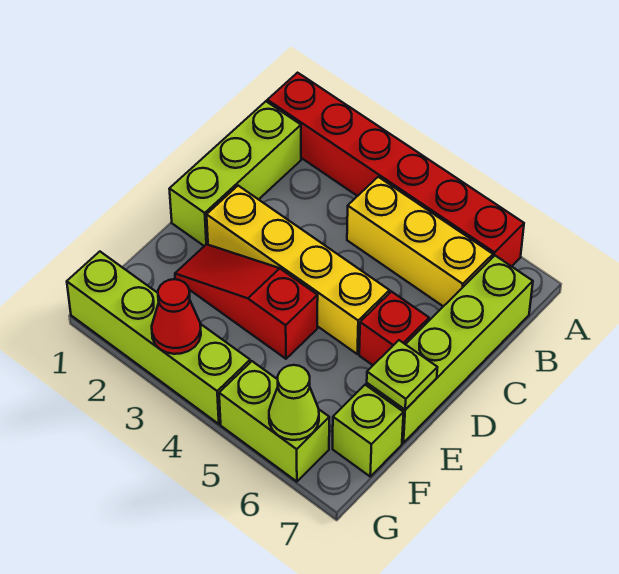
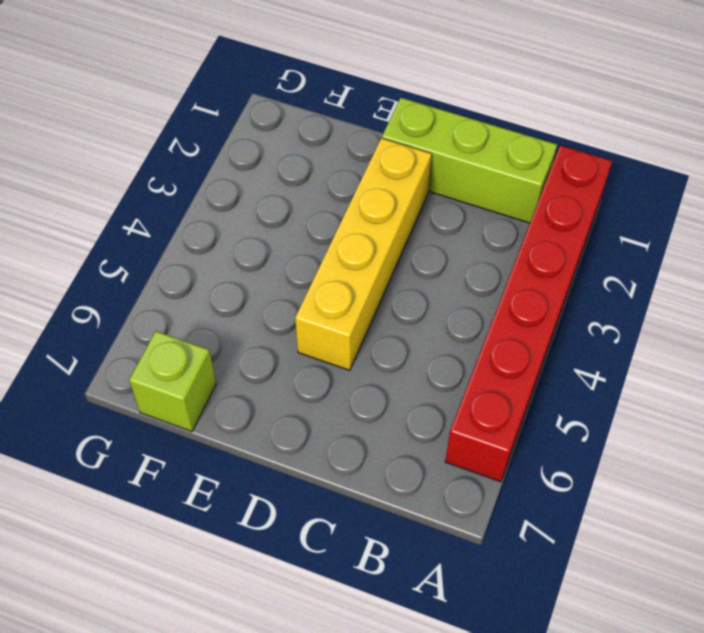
none -> yellow brick B4:B6 level 1
none -> lime brick B7:E7 level 1
none -> red brick D6 level 1

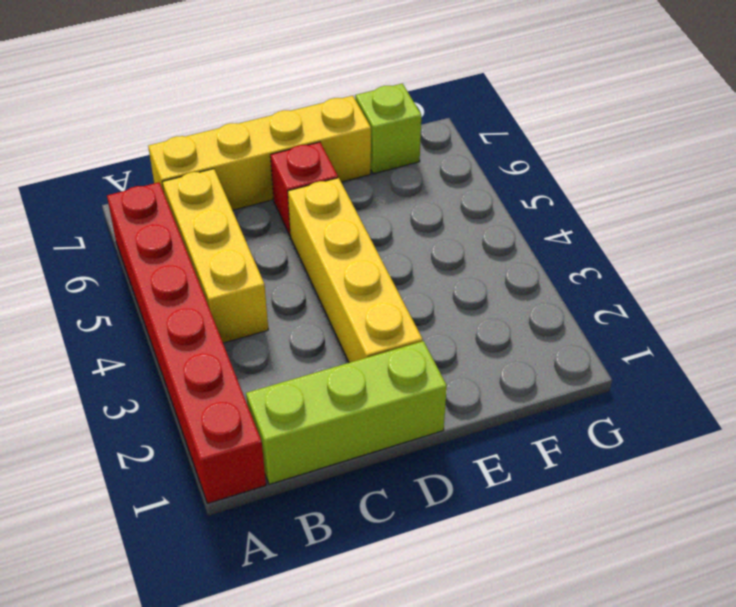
yellow brick B7:E7 level 1 -> lime brick B7:E7 level 1
none -> red slope E2:E4 level 1 top 4
none -> lime brick G1:G4 level 1
none -> lime brick G5:G6 level 1

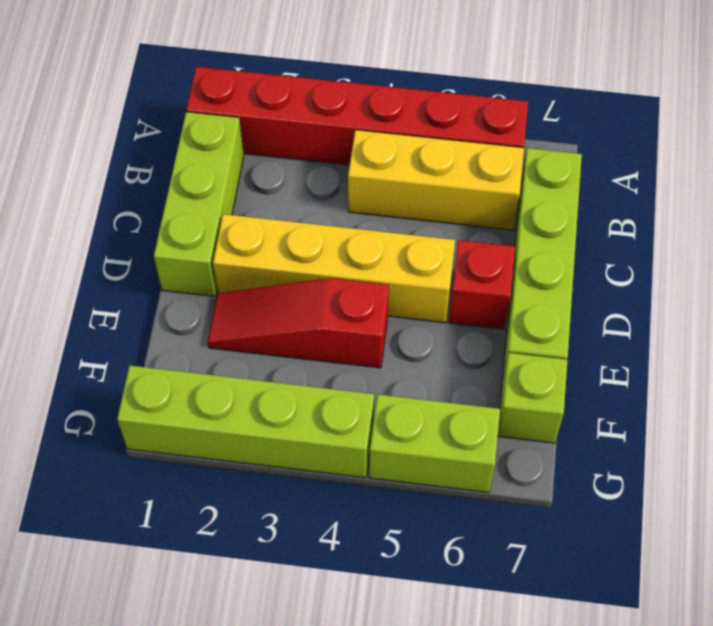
none -> lime plate E7 level 2
none -> red cone G3 level 2
none -> lime cone G6 level 2

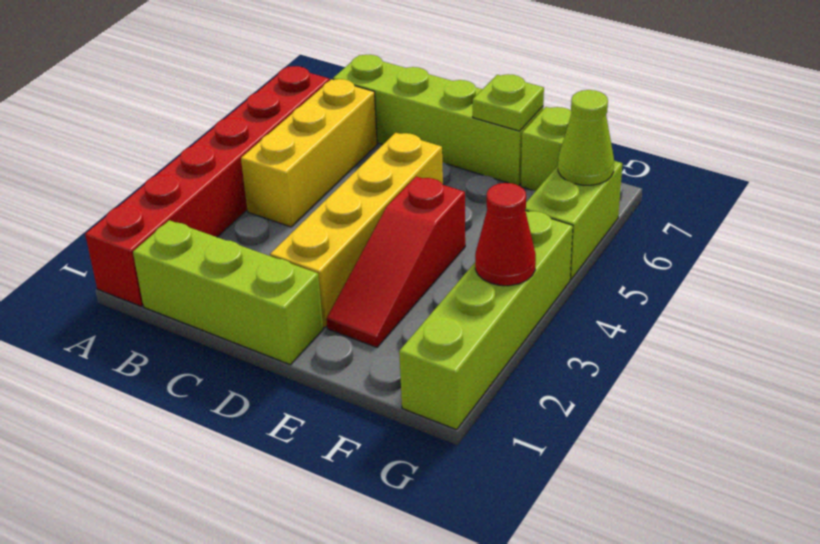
none -> red brick D6 level 1

